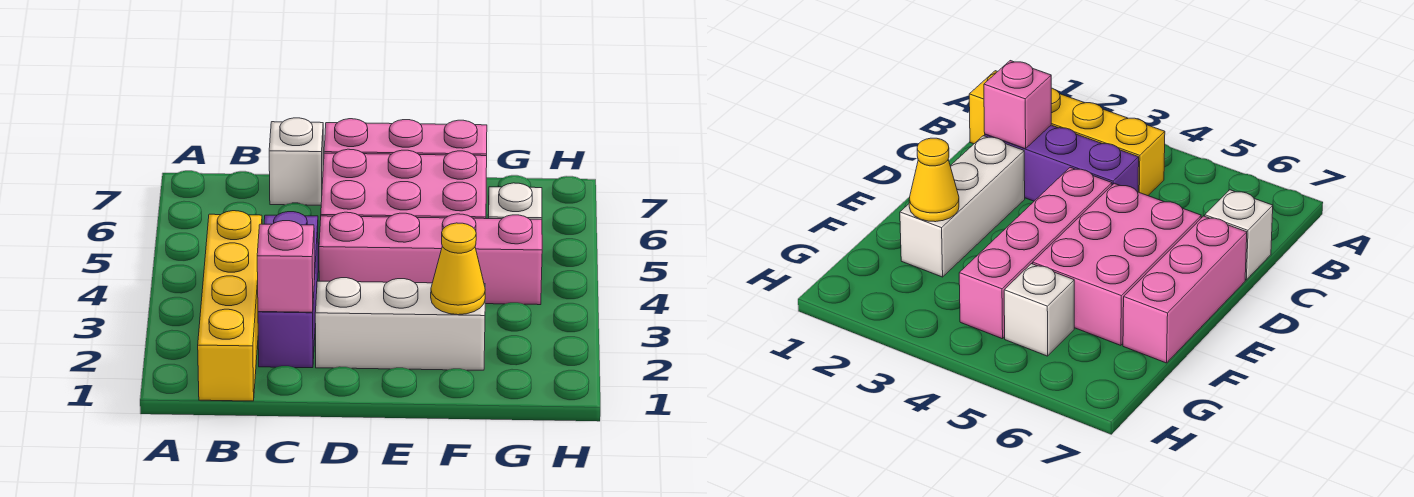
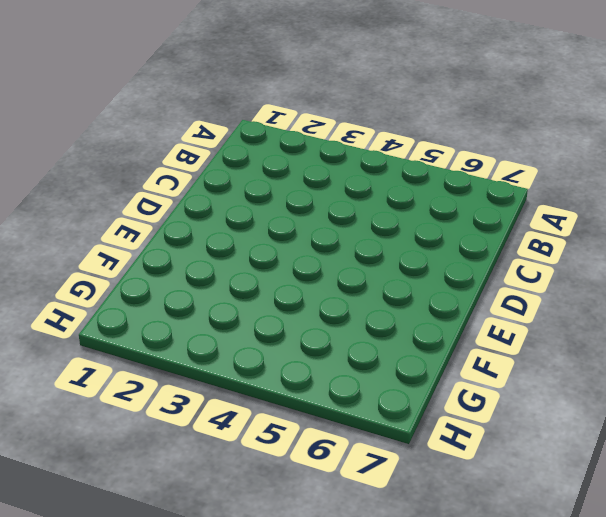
none -> yellow brick B1:B4 level 1
none -> purple brick C2:C4 level 1

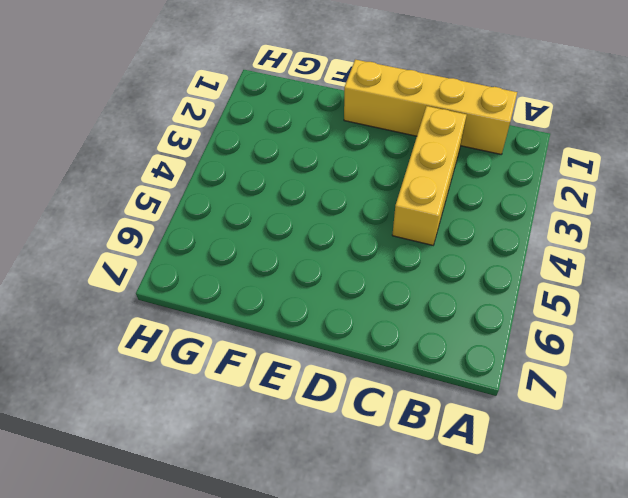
yellow brick B1:E1 level 1 -> yellow brick B1:B4 level 1
yellow brick C2:C4 level 1 -> purple brick C2:C4 level 1
none -> white brick C7 level 1
none -> white brick D2:F2 level 1

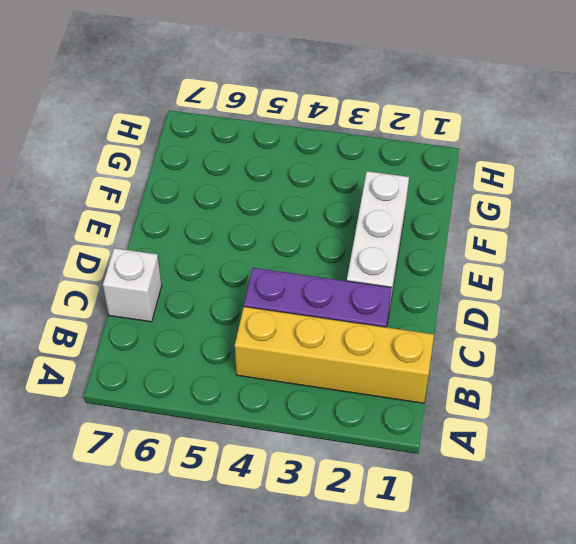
none -> pink brick D4:G4 level 1
none -> pink brick D5:F6 level 1

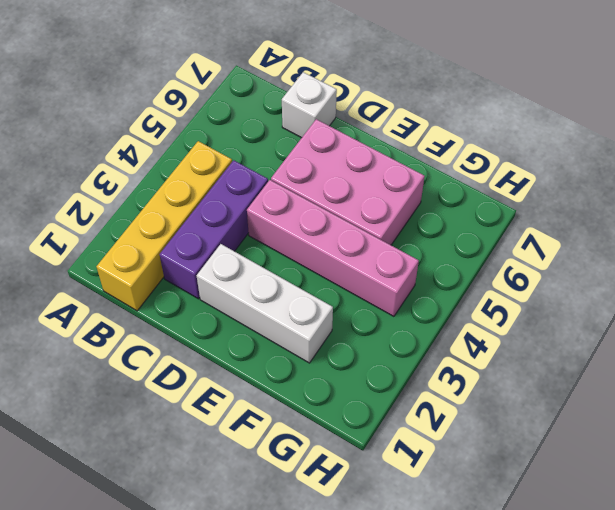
none -> pink brick D7:F7 level 1
none -> white brick G5 level 1

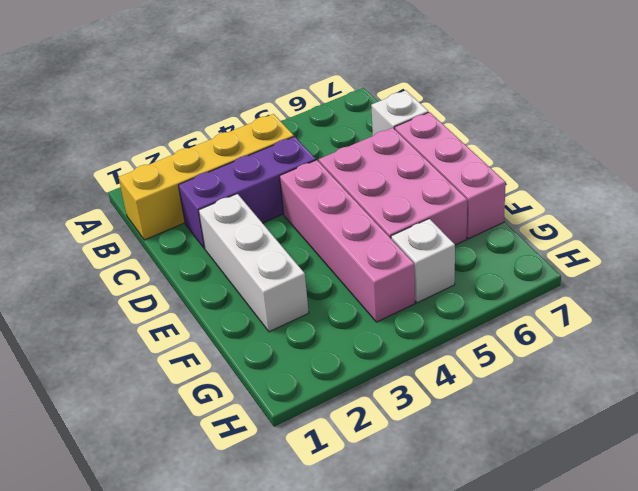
none -> pink brick C2 level 2
none -> yellow cone F2 level 2

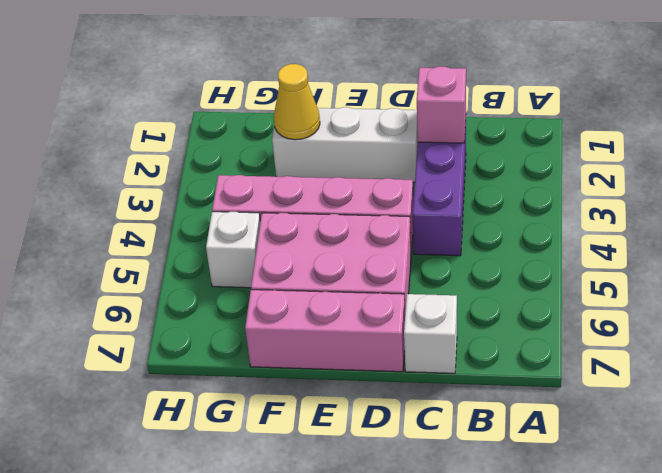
none -> yellow brick B1:B4 level 1

